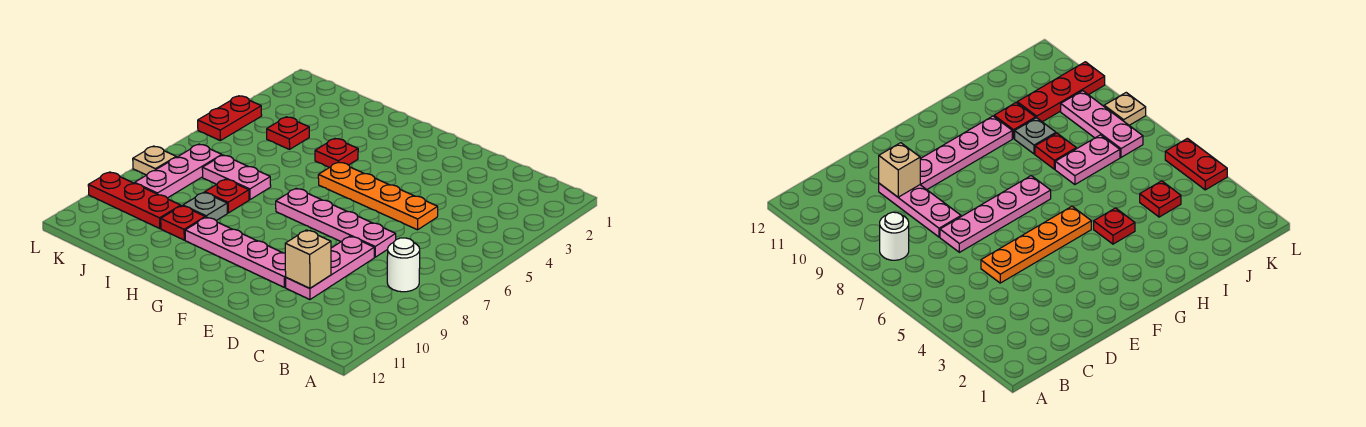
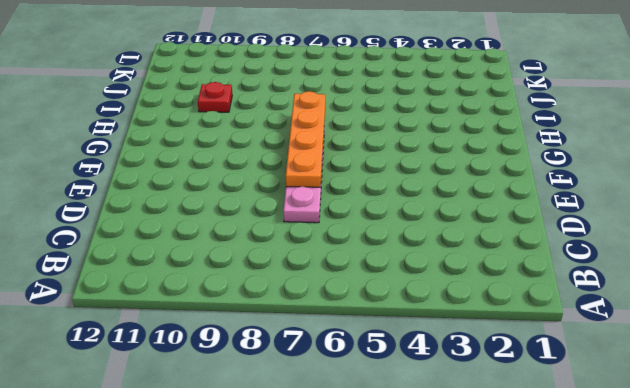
orange plate E7:H7 level 2 -> orange plate D5:G5 level 1
none -> white round brick B8 level 1
none -> pink plate D8:D10 level 1
none -> pink plate E10:H10 level 1

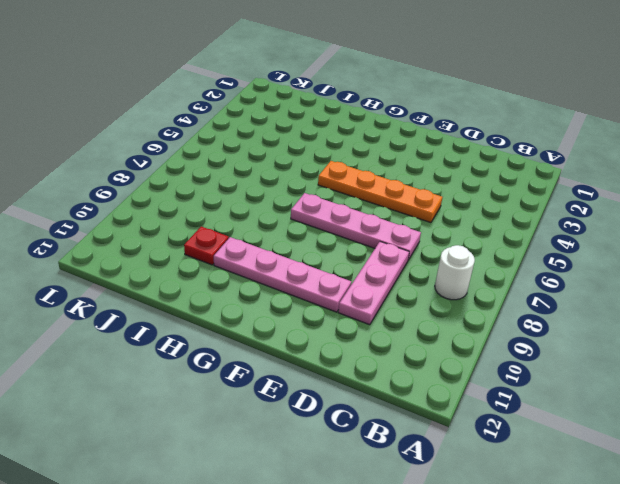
none -> red plate H4 level 1
none -> pink plate I7:J7 level 1
none -> red plate I8 level 1

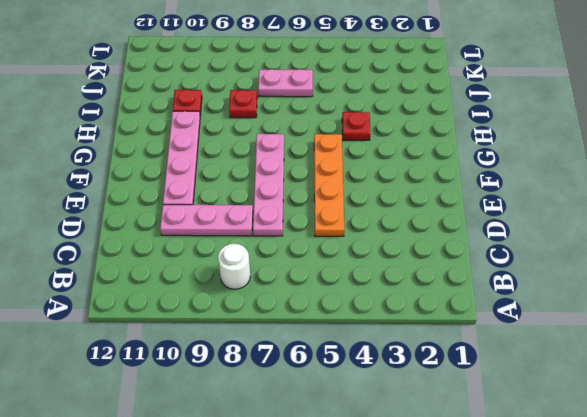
pink plate J6:J7 level 1 -> pink plate I7:J7 level 1
none -> grey plate I9 level 1
none -> red plate J4 level 1
none -> red plate J10:L10 level 1

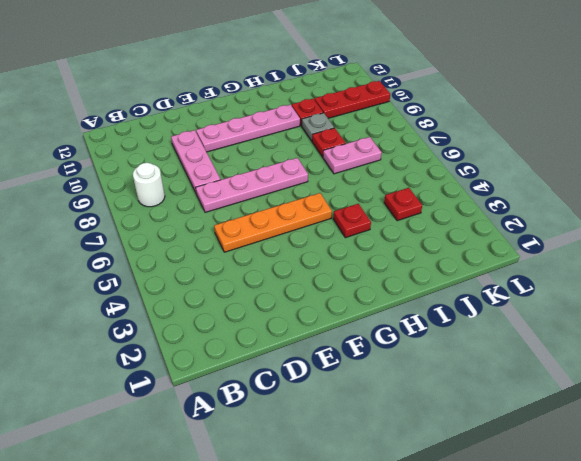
none -> pink plate K7:K9 level 1
none -> red plate L4:L5 level 1
none -> tan plate L8 level 1

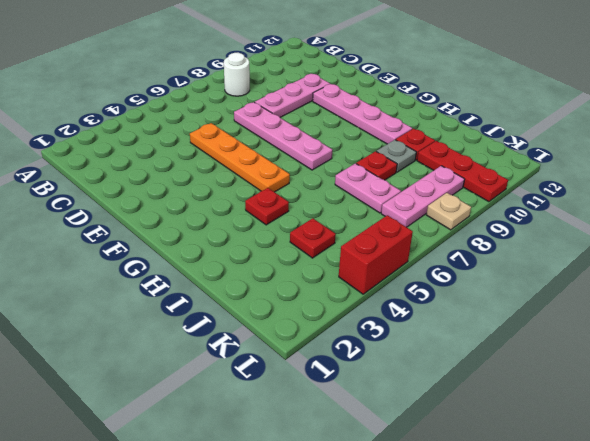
red brick L4:L5 level 1 -> red plate L4:L5 level 1
none -> tan brick D10 level 2

